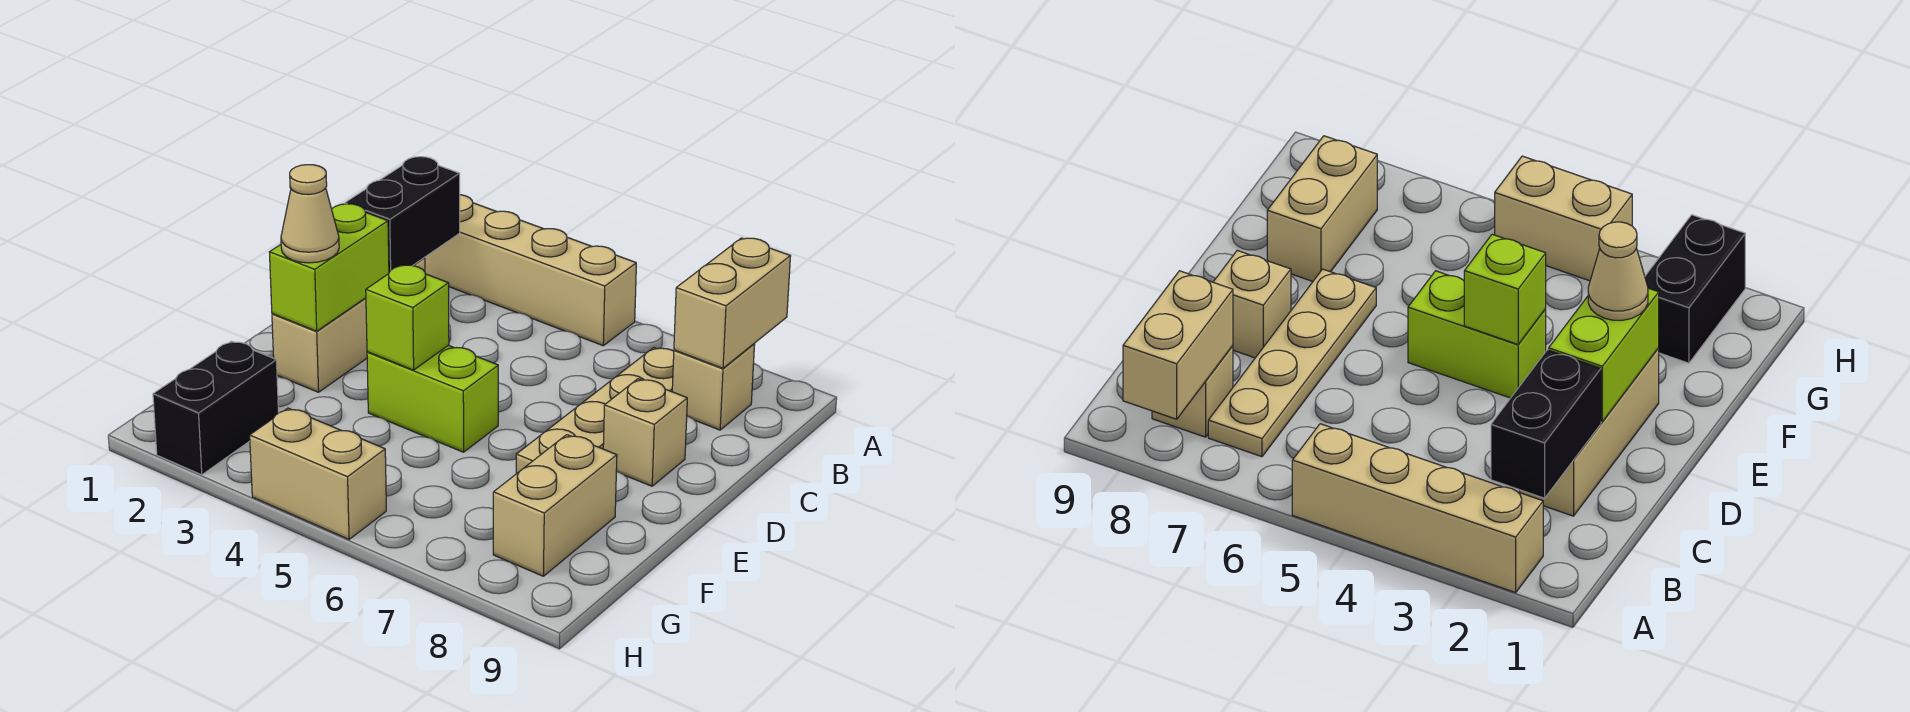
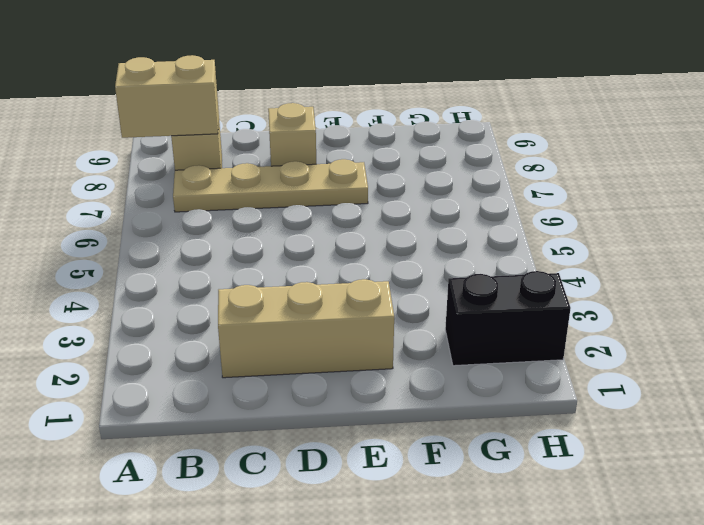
none -> tan brick A2:A5 level 1
none -> lime brick E4:E5 level 1
none -> tan brick F8:G8 level 1

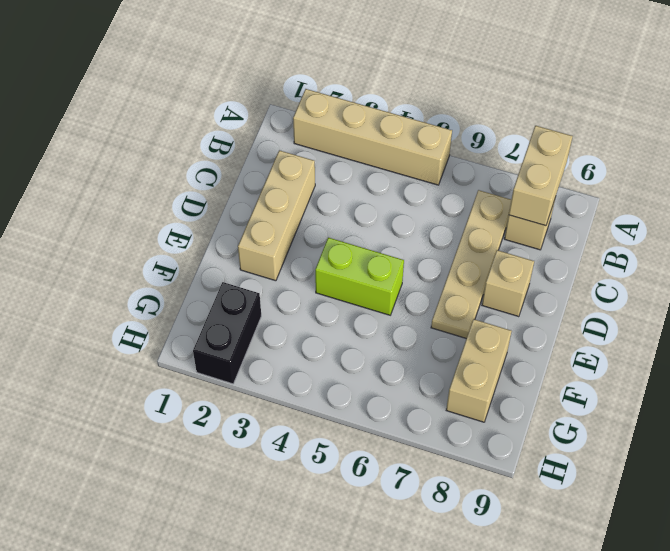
none -> tan brick H4:H5 level 1
none -> black brick B2:C2 level 2
none -> lime brick D2:E2 level 2

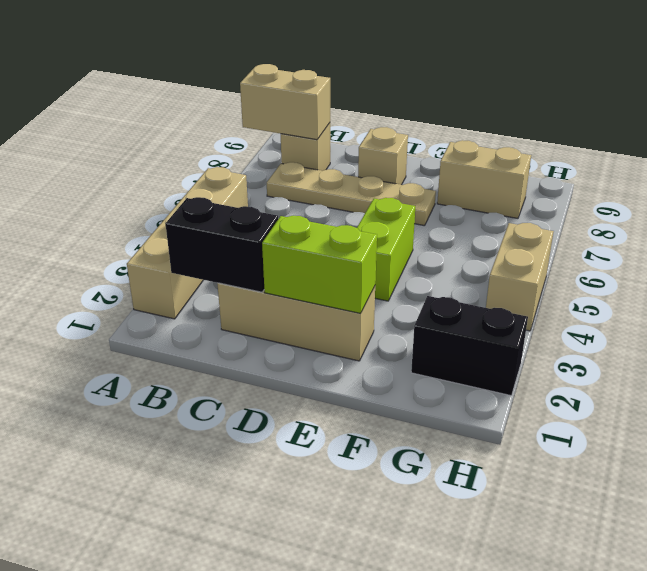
none -> lime brick E4 level 2
none -> tan cone E2 level 3

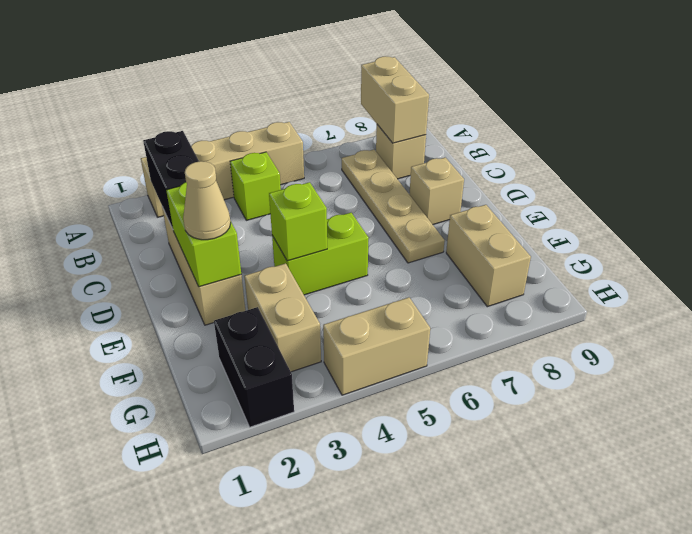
lime brick B4 level 1 -> none
tan brick F3:G3 level 1 -> none

